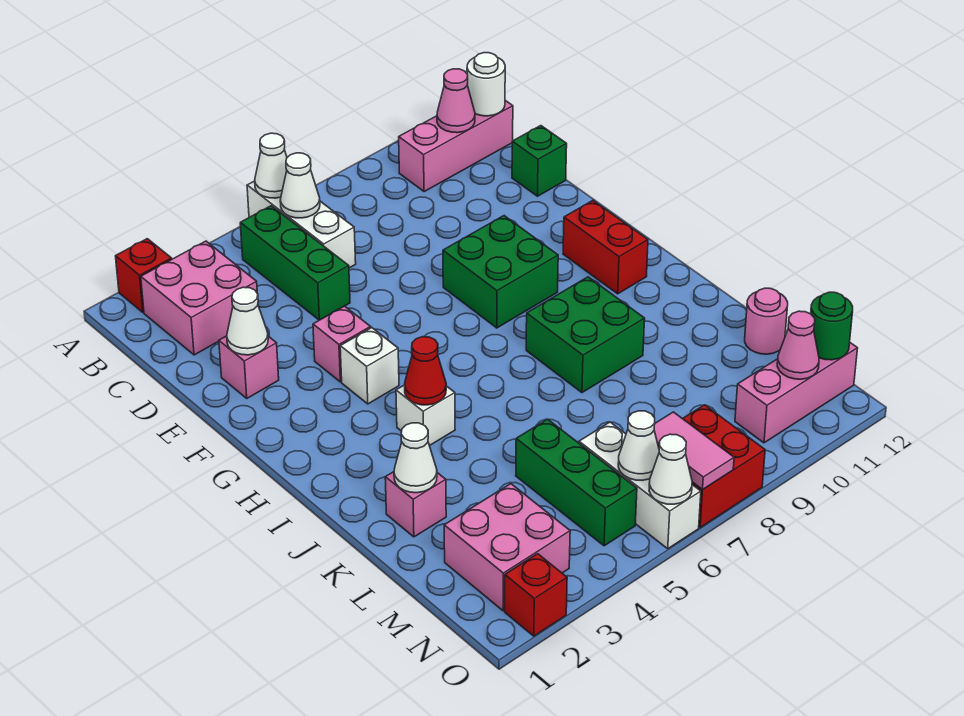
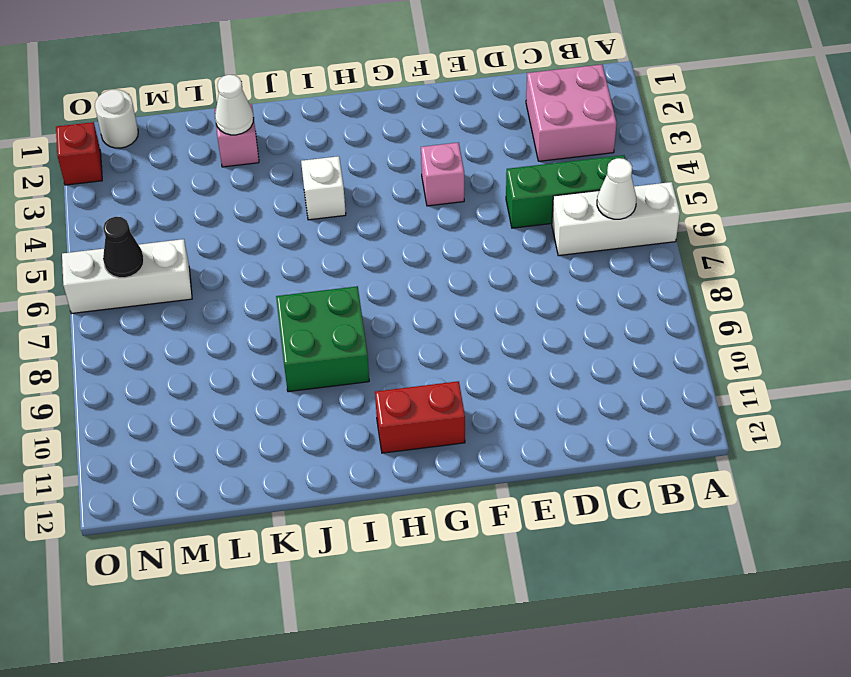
white round brick N1 level 1 -> white round brick B12 level 2
black cone N6 level 2 -> white cone N6 level 2
none -> red brick A2 level 1
none -> pink brick B10:B12 level 1
none -> green brick D12 level 1
none -> pink brick E2 level 1

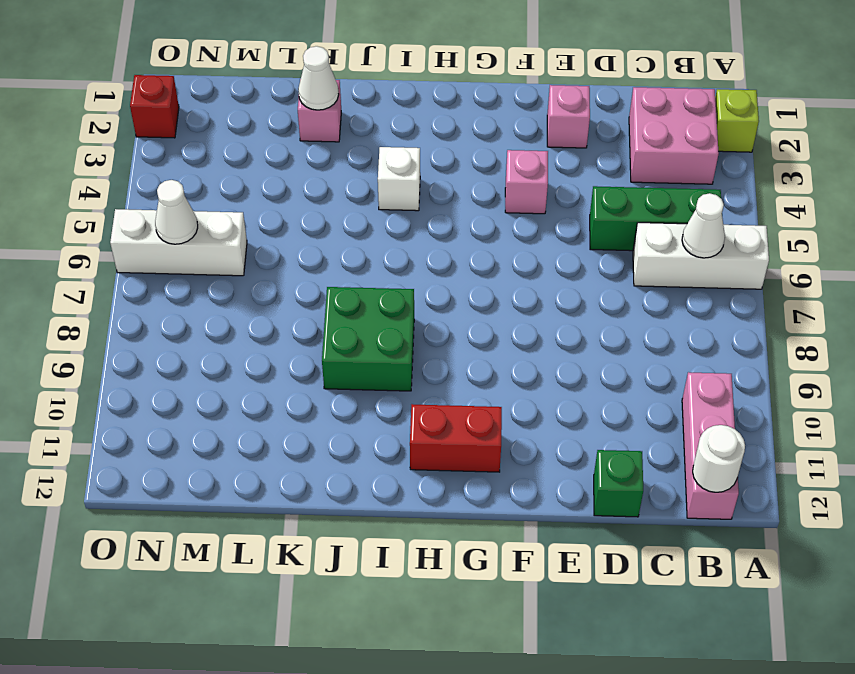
lime brick A2 level 1 -> red brick A2 level 1
none -> green brick F8:G9 level 1
none -> white brick G4 level 1
none -> green brick L5:N5 level 1
none -> pink round brick L12 level 1

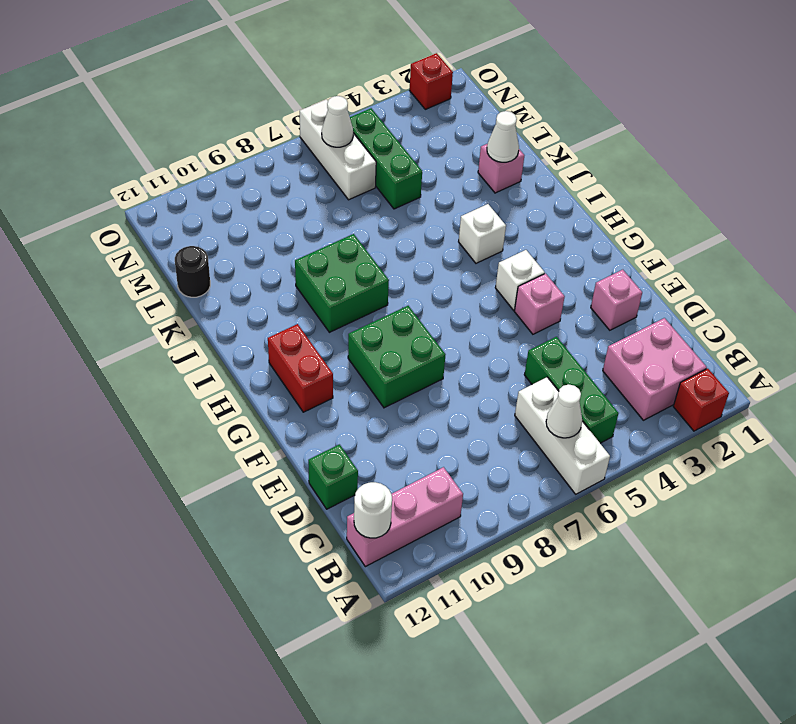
black round brick L12 level 1 -> pink round brick L12 level 1
none -> pink brick M2:N3 level 1
none -> red brick N7:O8 level 1
none -> pink brick N10:N12 level 1
none -> white cone A6 level 2

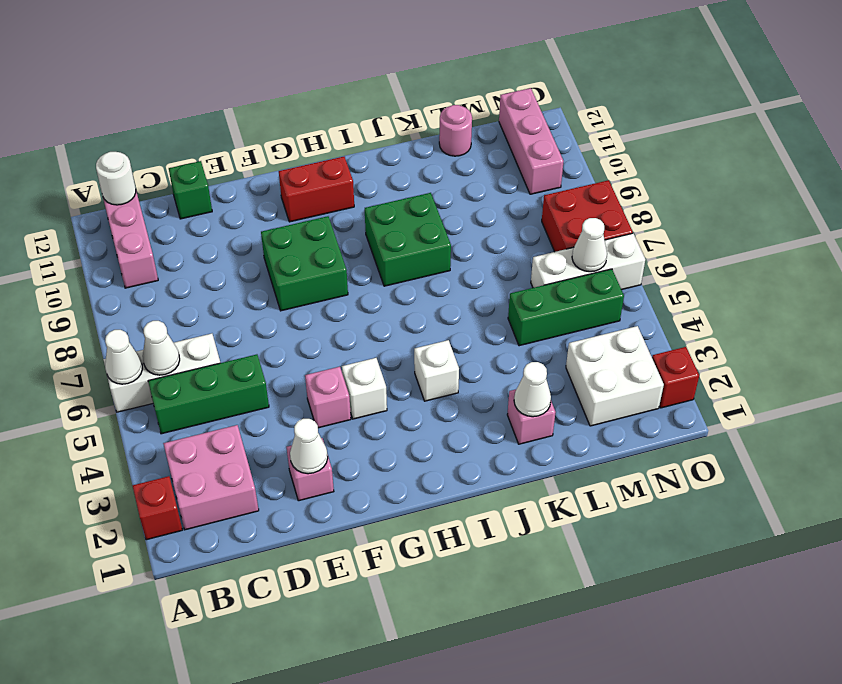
white brick M2:N3 level 1 -> pink brick M2:N3 level 1
none -> pink cone B11 level 2
none -> red cone I4 level 2
none -> pink tile N7:O7 level 2
none -> pink cone N11 level 2

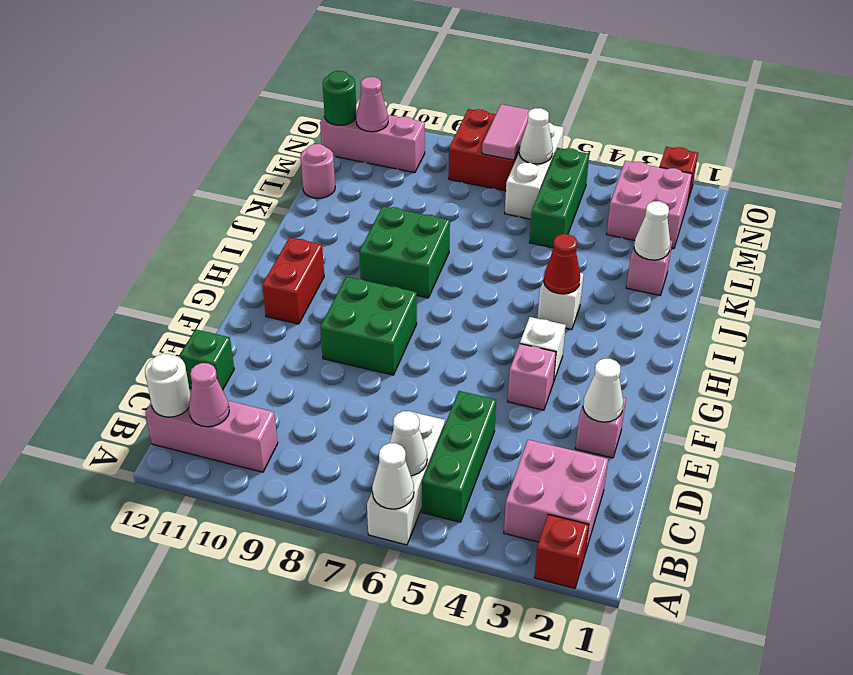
none -> white cone O6 level 2

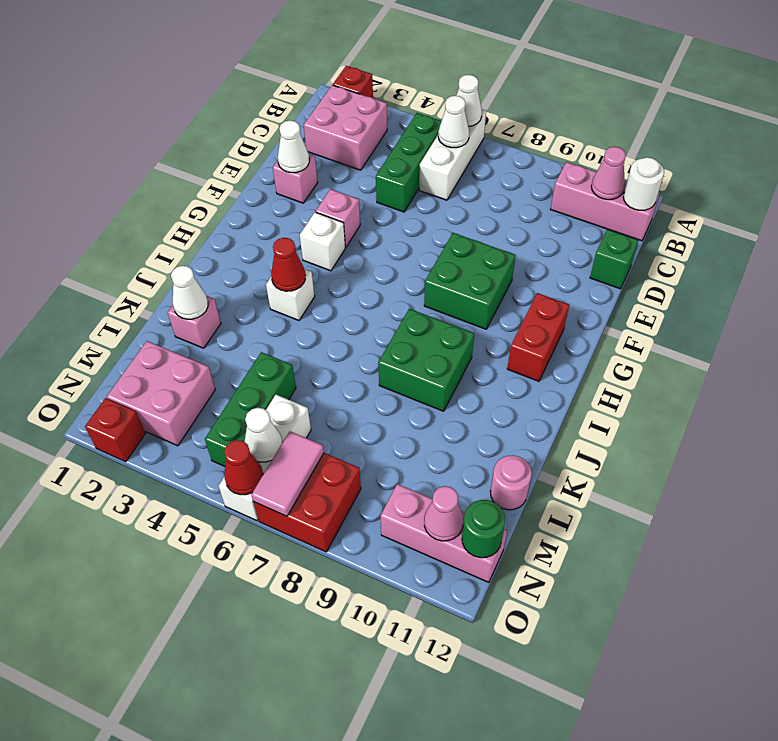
red cone O6 level 2 -> white cone O6 level 2

